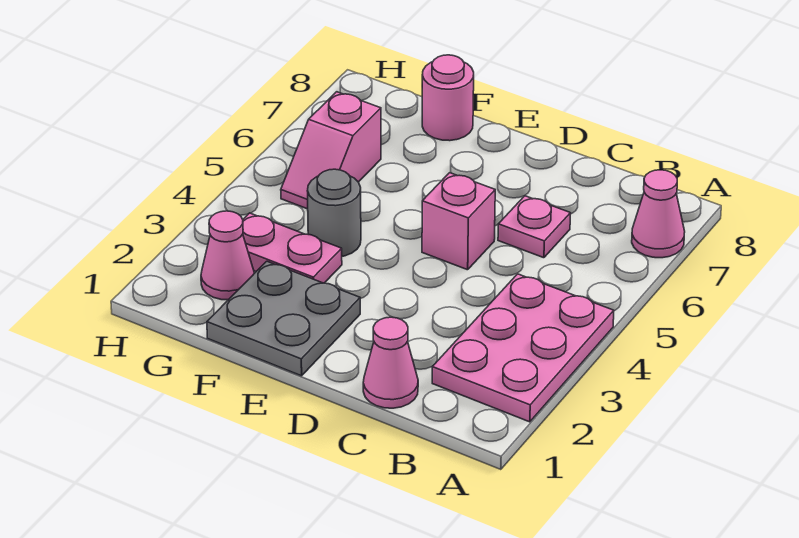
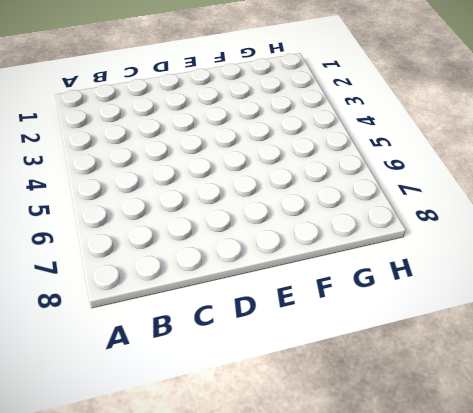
none -> pink plate A2:B4 level 1
none -> pink cone A7 level 1

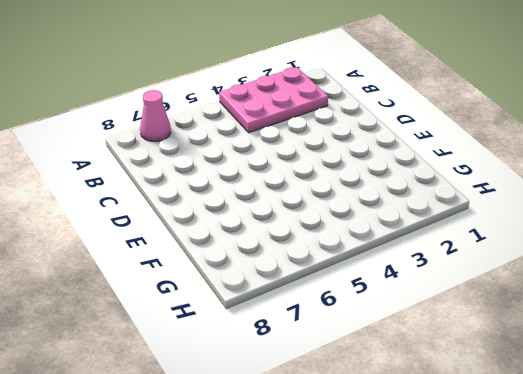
none -> pink cone C1 level 1
none -> pink plate C6 level 1

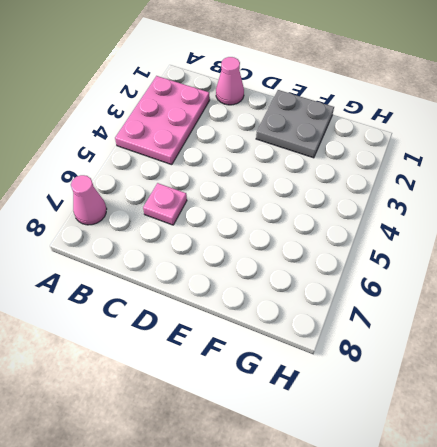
none -> pink brick D5 level 1
none -> pink plate F3:G3 level 1

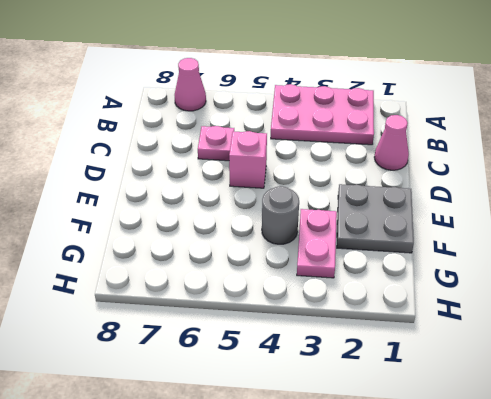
none -> pink round brick F8 level 1
none -> pink cone G2 level 1

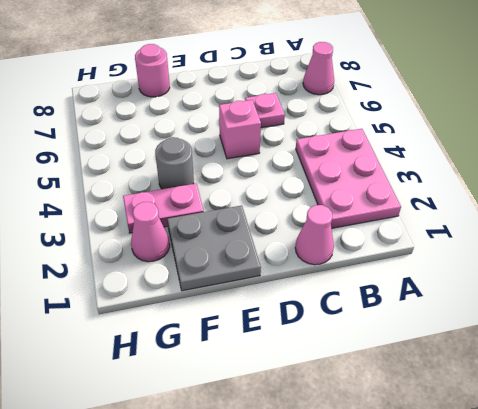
none -> pink slope G5:G6 level 1 top 6

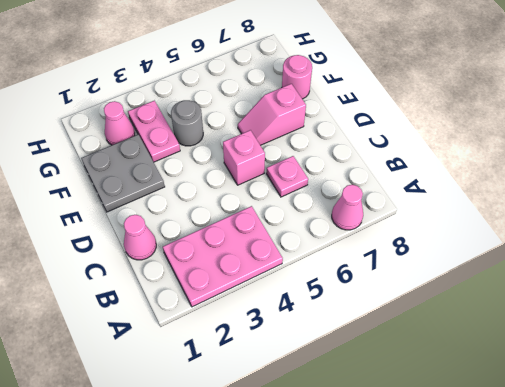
pink slope E6:E7 level 1 top 7 -> pink slope G5:G6 level 1 top 6

